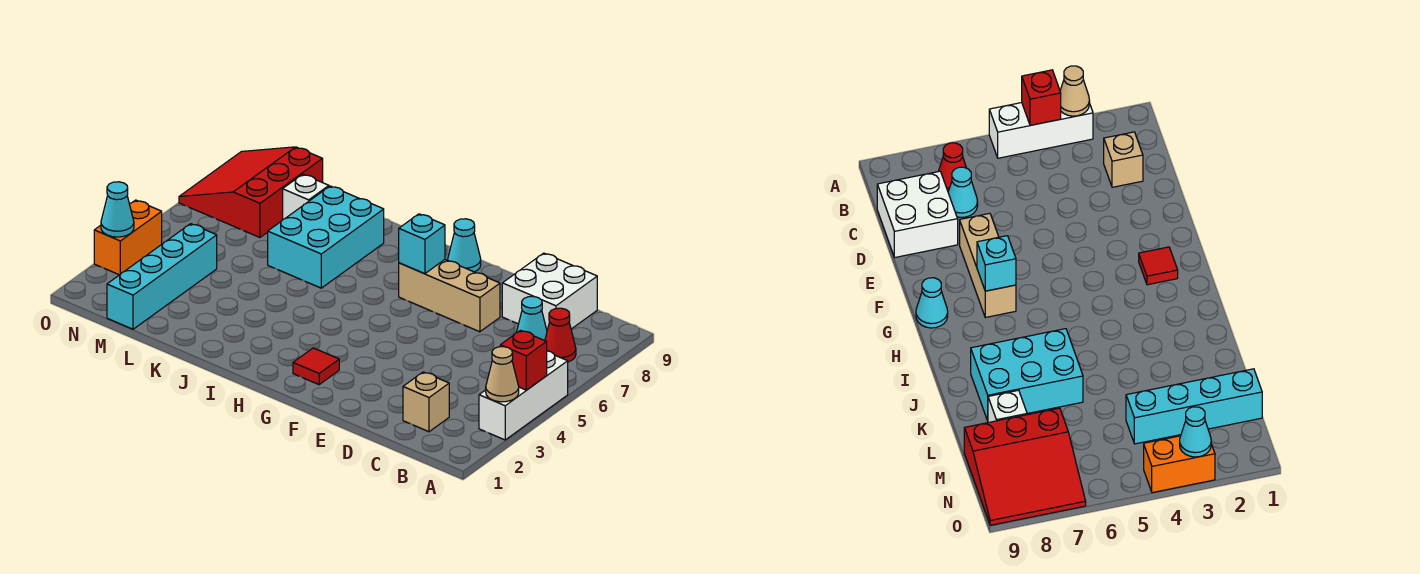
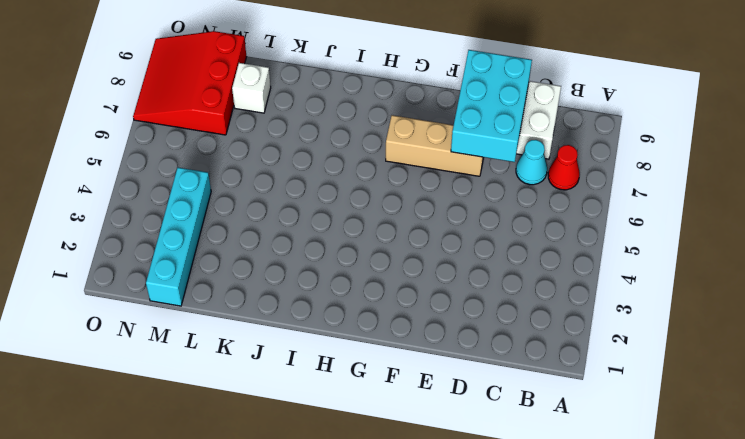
cyan brick D7:E9 level 2 -> cyan brick J6:K8 level 1
none -> white brick A3:A5 level 1
none -> tan brick C2 level 1
none -> red tile G2 level 1

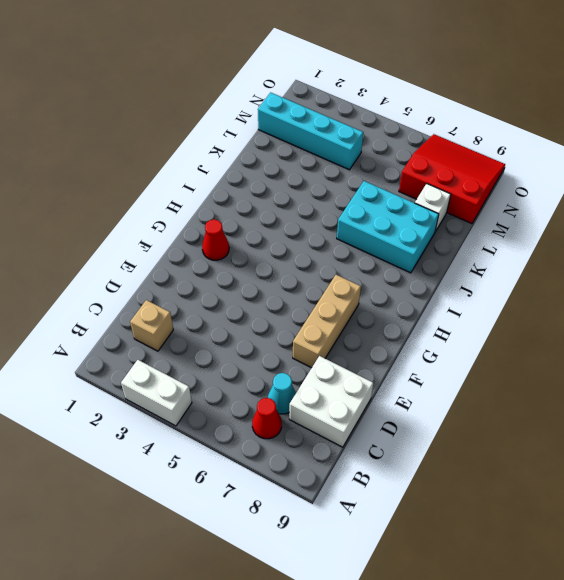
white brick A3:A4 level 1 -> white brick A3:A5 level 1
red cone G2 level 1 -> red tile G2 level 1
none -> cyan cone G9 level 1
none -> orange brick O3:O4 level 1
none -> tan cone A3 level 2

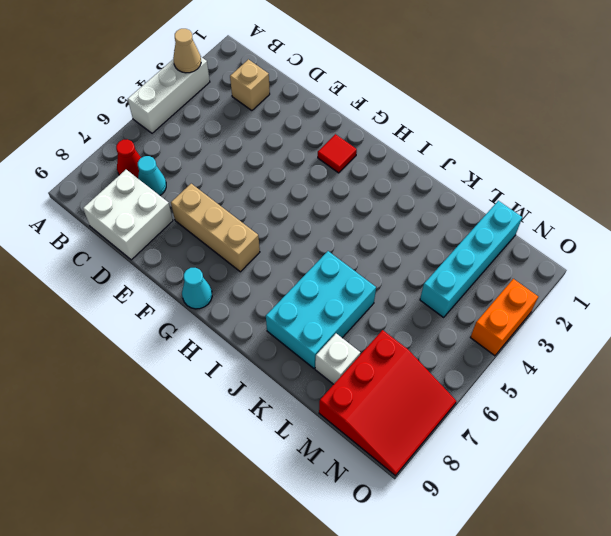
none -> red brick A4 level 2
none -> cyan brick G7 level 2
none -> cyan cone O3 level 2

